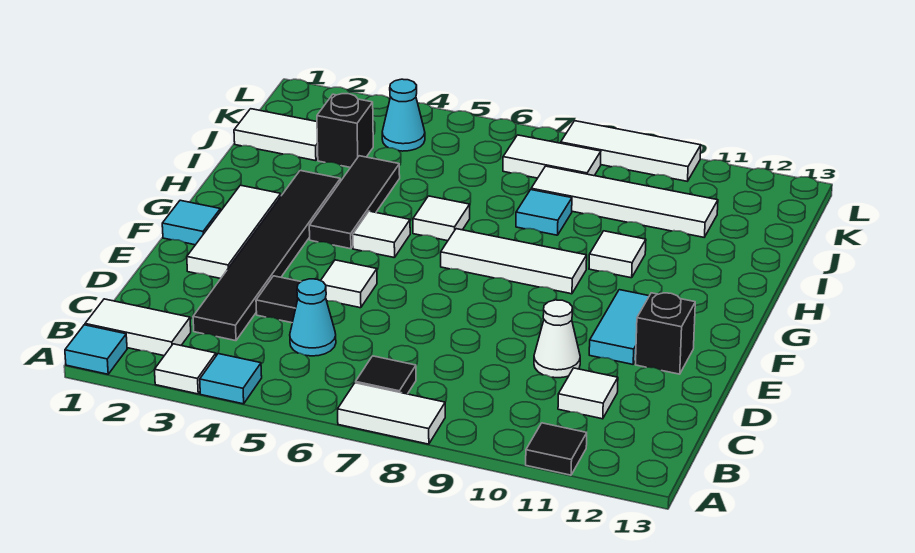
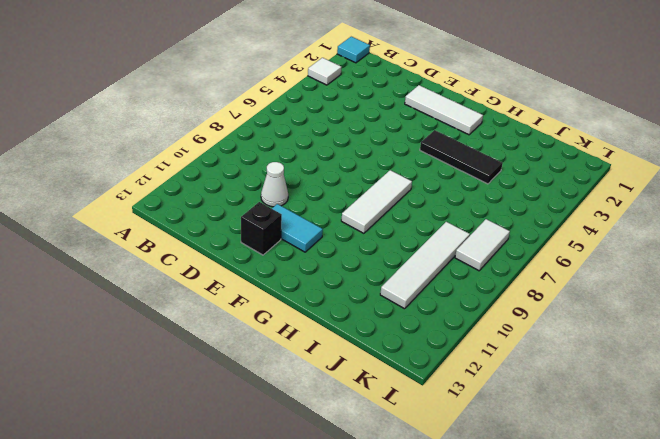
none -> cyan tile A4 level 1
none -> white tile A7:A8 level 1
none -> black tile A11 level 1

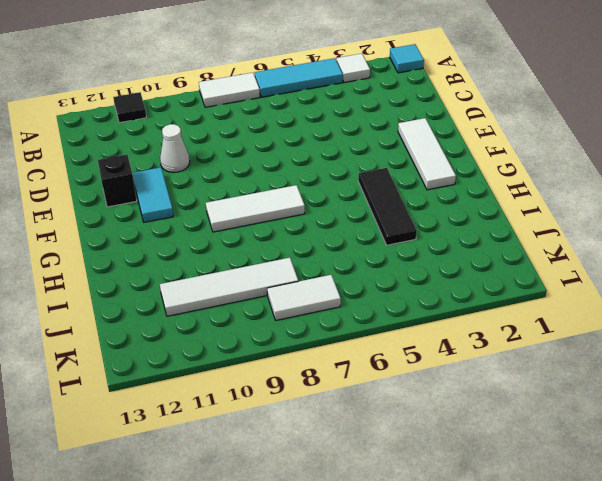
cyan tile A4:A6 level 1 -> cyan tile A4 level 1
none -> white tile B1:B2 level 1
none -> black tile B7 level 1
none -> black tile C3:H3 level 1

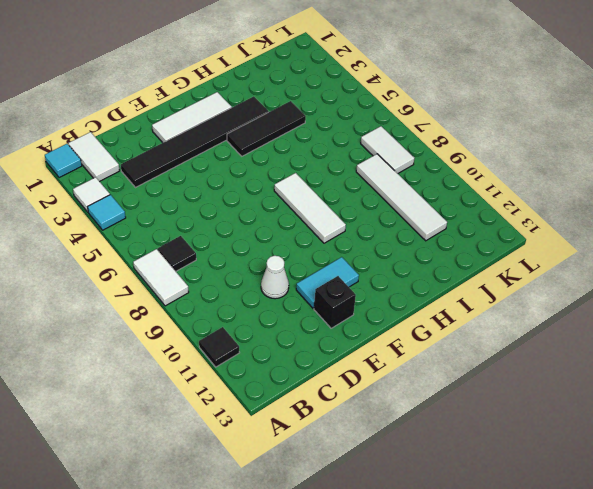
none -> cyan cone C5 level 1
none -> white tile C11 level 1
none -> black tile D4 level 1

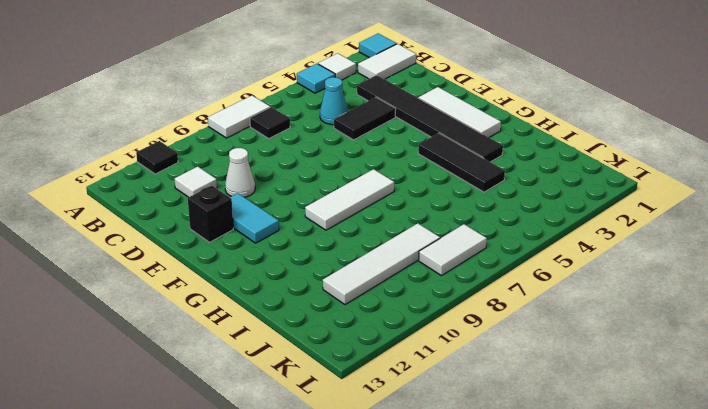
black tile D4:D5 level 1 -> black tile D4 level 1
none -> white tile E5 level 1
none -> cyan tile F1 level 1
none -> white tile G5 level 1

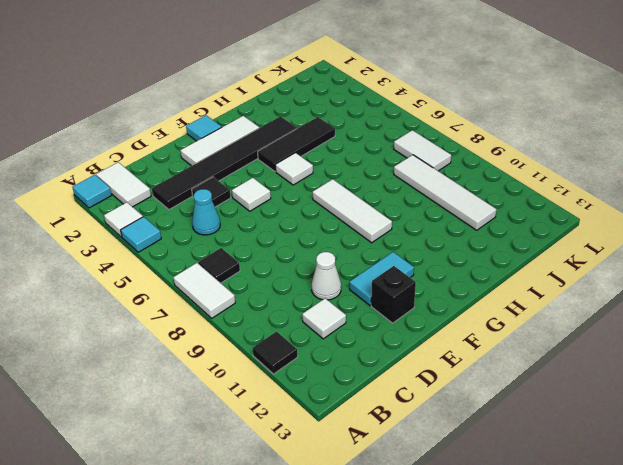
none -> white tile H6 level 1
none -> white tile H10 level 1
none -> cyan tile I8 level 1

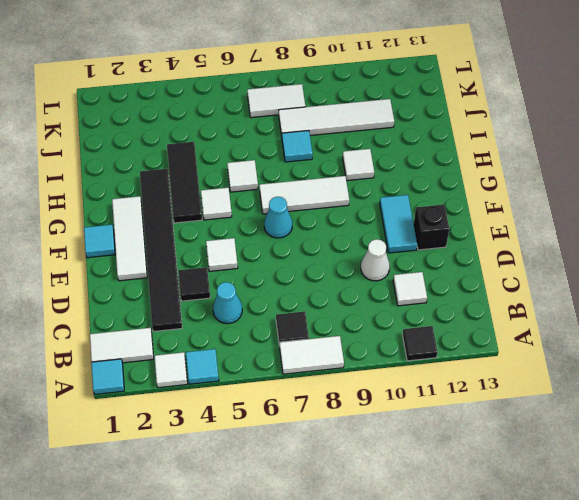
cyan cone F7 level 1 -> cyan cone K4 level 1
none -> white tile J1:J2 level 1
none -> black brick J3 level 1
none -> white tile L8:L10 level 1

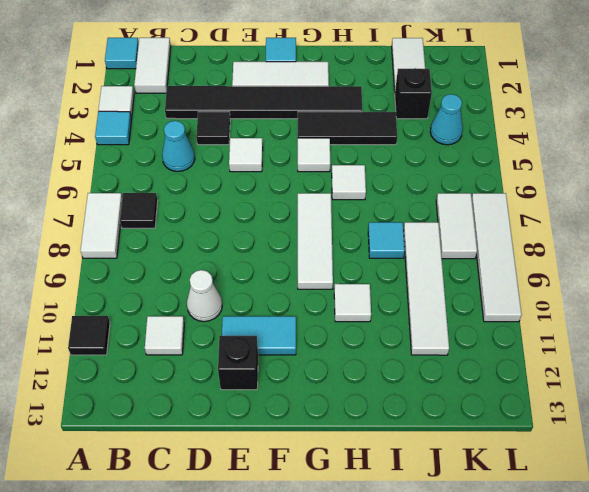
white tile L7:L10 level 1 -> white tile L8:L10 level 1

